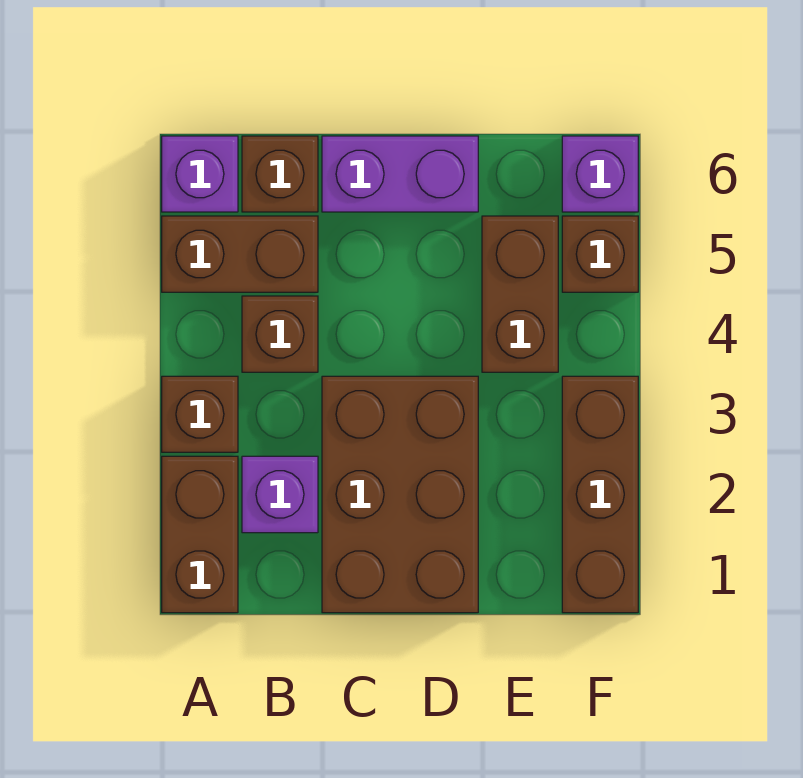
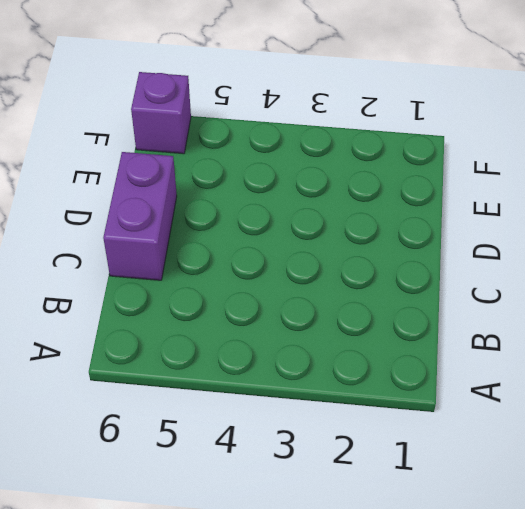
none -> brown brick A1:A2 level 1
none -> brown brick A3 level 1
none -> brown brick A5:B5 level 1

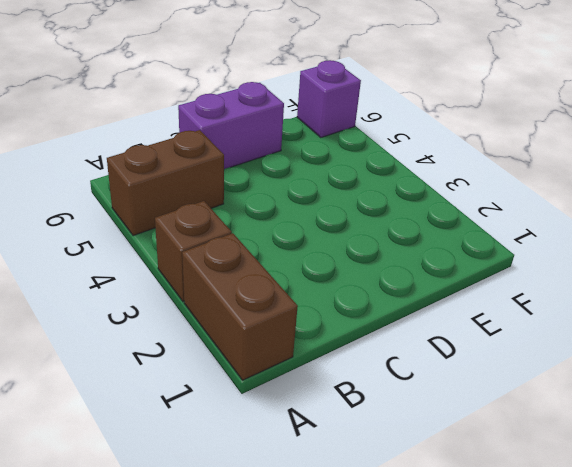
none -> purple brick A6 level 1
none -> purple brick B2 level 1
none -> brown brick B4 level 1

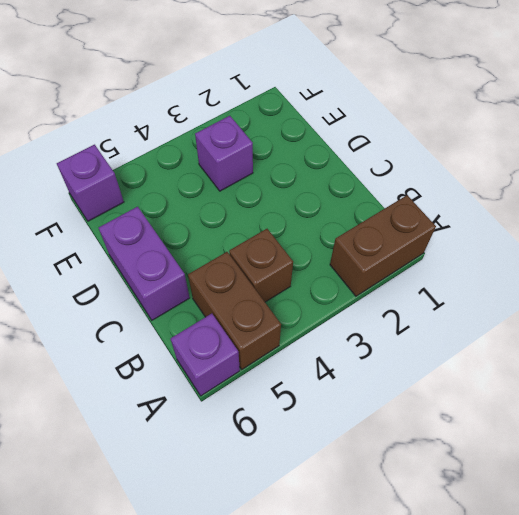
purple brick E3 level 1 -> purple brick B2 level 1
none -> brown brick A3 level 1
none -> brown brick B6 level 1
none -> brown brick C1:D3 level 1

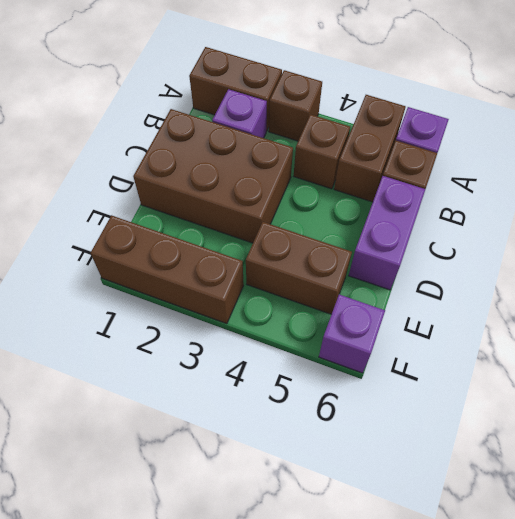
none -> brown brick F5 level 1

